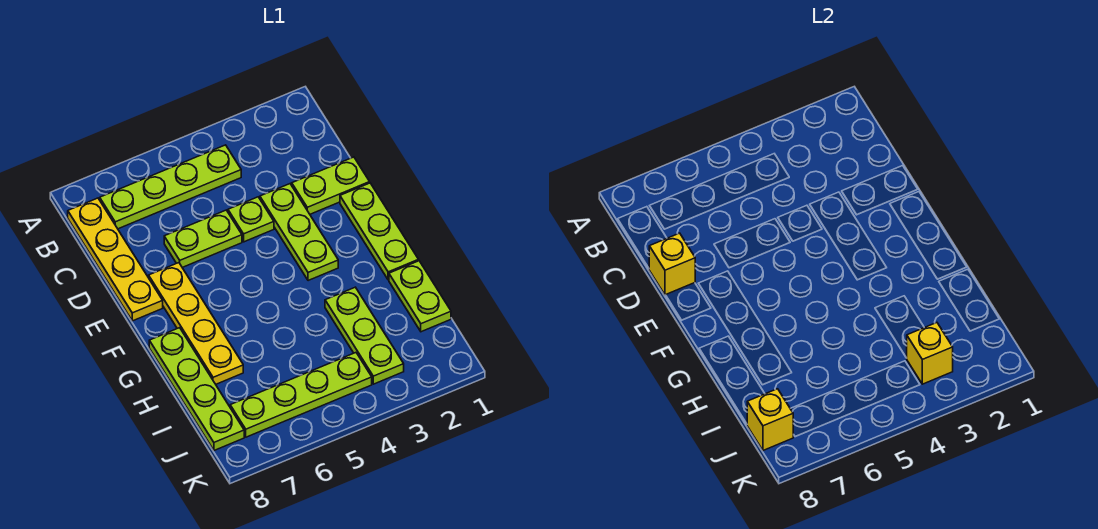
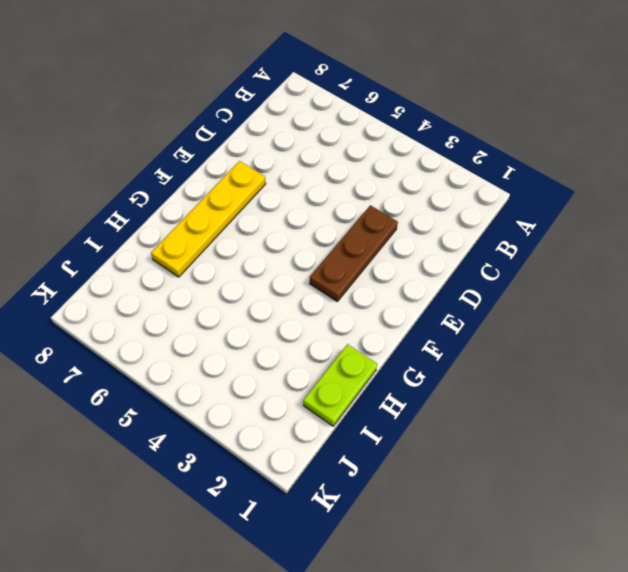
brown plate D3:F3 level 1 -> lime plate D3:F3 level 1
none -> lime plate B4:B7 level 1
none -> yellow plate B8:E8 level 1
none -> lime plate D1:D2 level 1

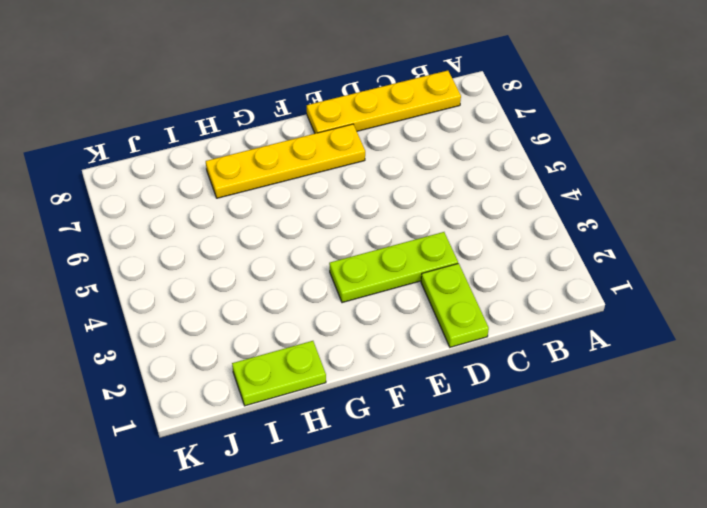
none -> lime plate B4:B7 level 1
none -> lime plate D4 level 1
none -> lime plate D5:D6 level 1

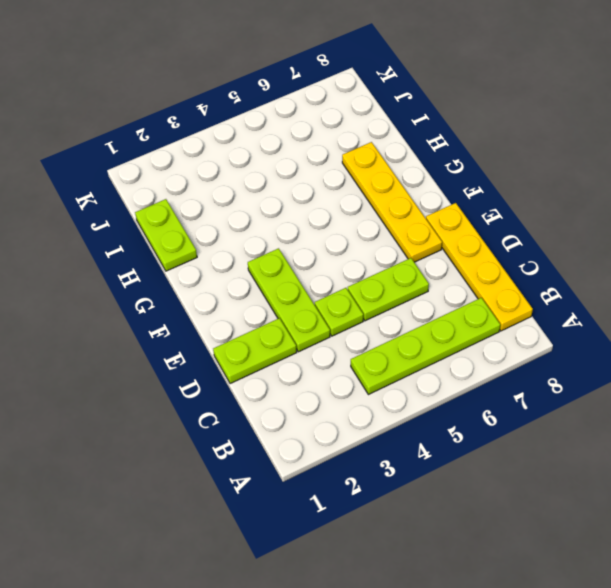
none -> lime plate E1:G1 level 1
none -> lime plate G8:J8 level 1
none -> lime plate H3:J3 level 1

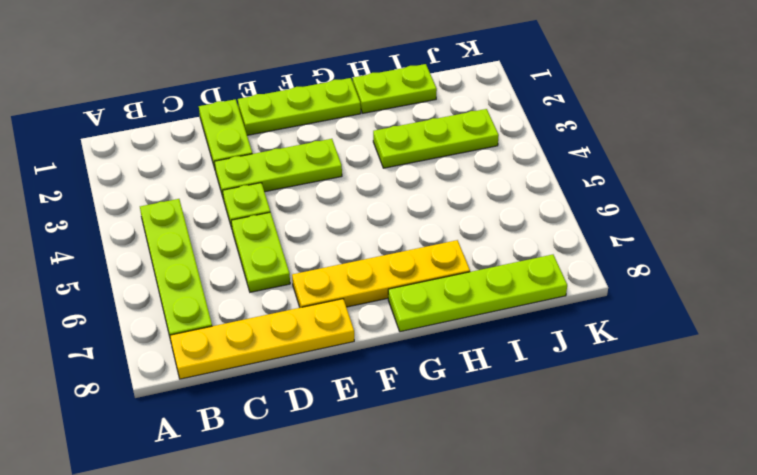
none -> lime plate J4:J7 level 1
none -> yellow brick D8 level 2
none -> yellow brick J3 level 2

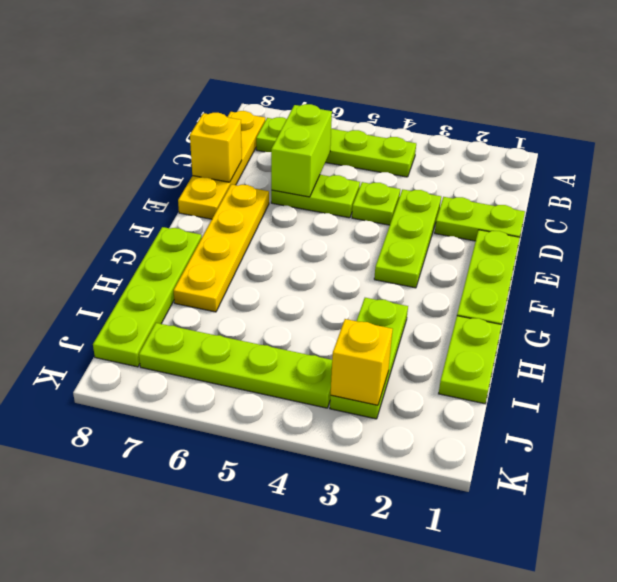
lime brick C6:D6 level 2 -> none
none -> yellow brick J8 level 2

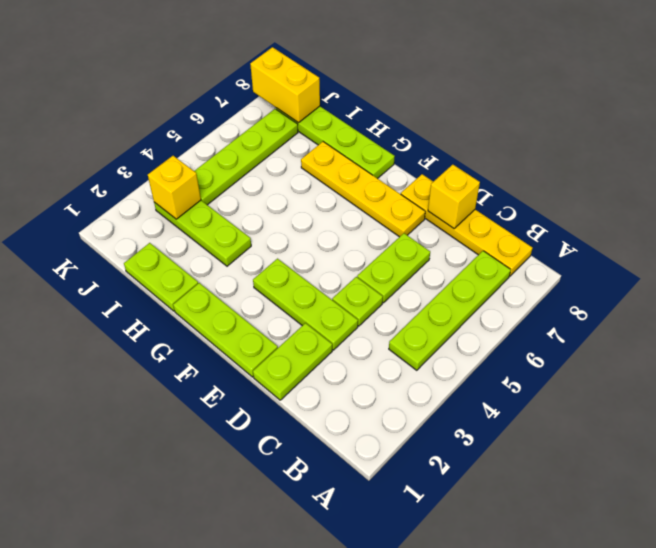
yellow brick J8:K8 level 2 -> yellow brick J8 level 2

